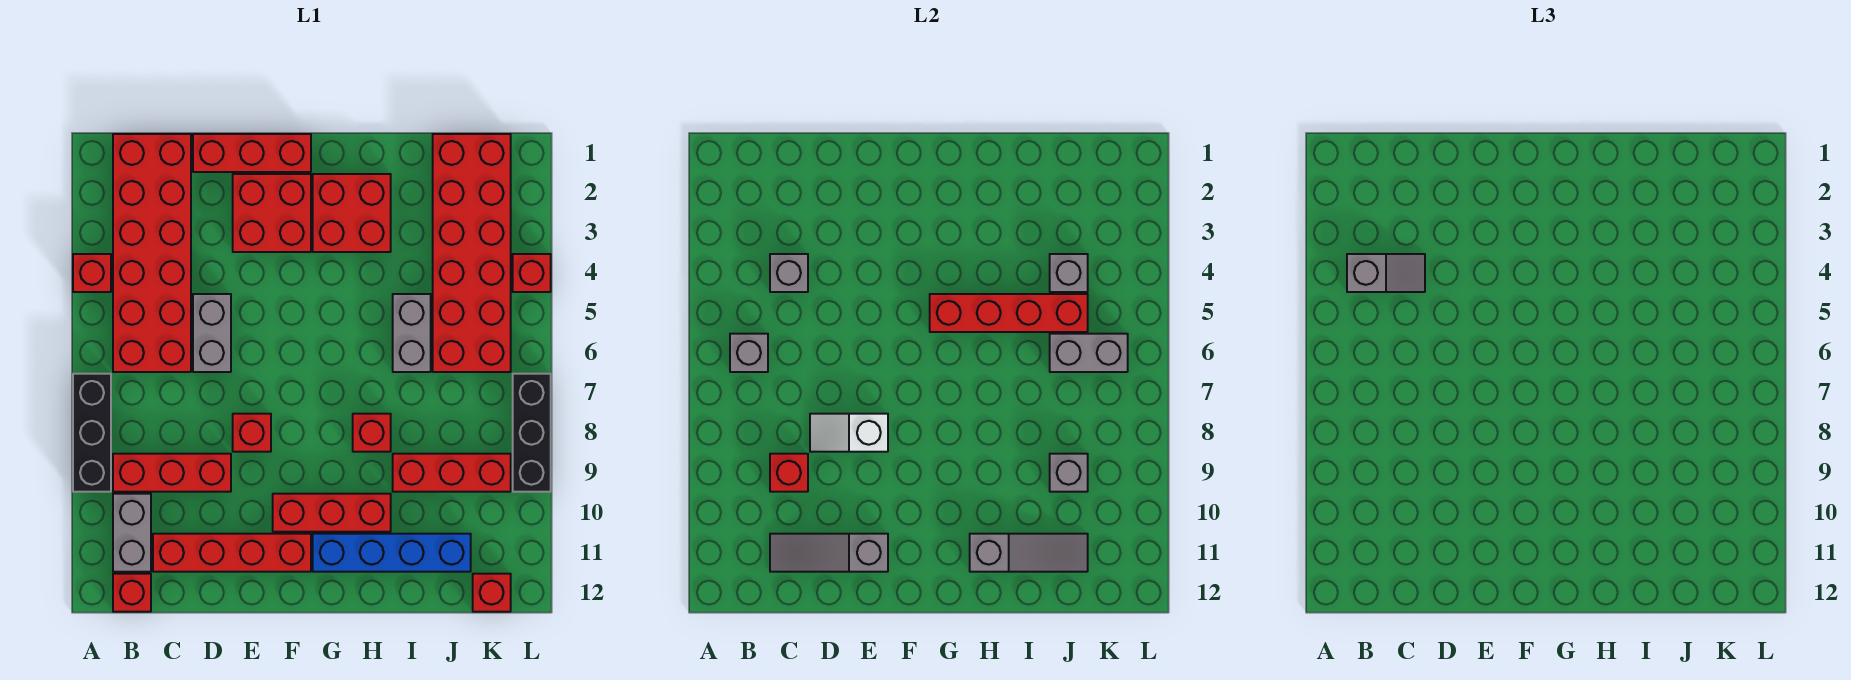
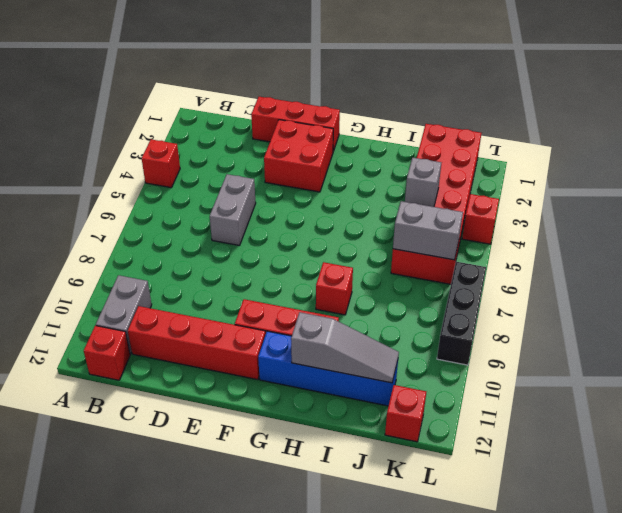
none -> black brick A7:A9 level 1
none -> red brick B1:C6 level 1
none -> red brick B9:D9 level 1
none -> red brick E8 level 1

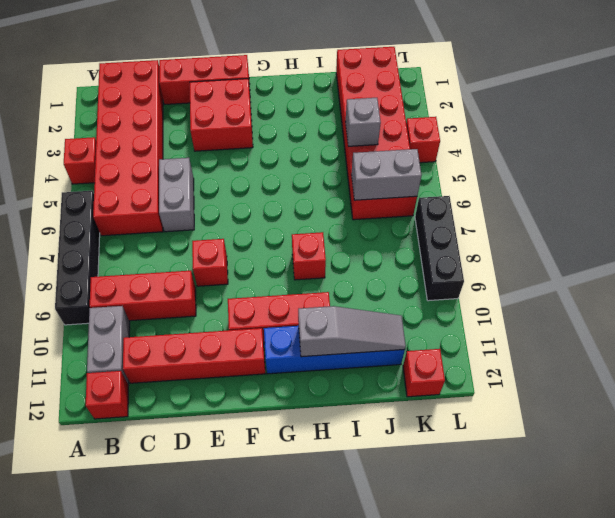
black brick A6:A9 level 1 -> black brick A7:A9 level 1
none -> red brick G2:H3 level 1
none -> grey brick I5:I6 level 1
none -> red brick I9:K9 level 1
none -> grey brick B6 level 2

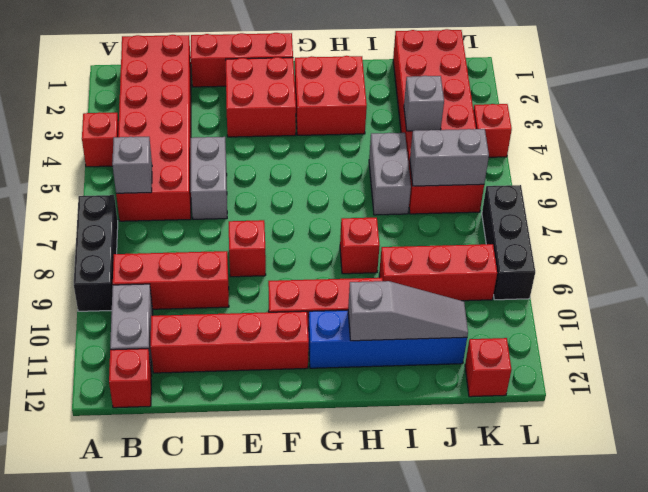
none -> grey brick C4 level 2
none -> red brick C9 level 2
none -> grey slope C11:E11 level 2 top E
none -> white slope D8:E8 level 2 top E

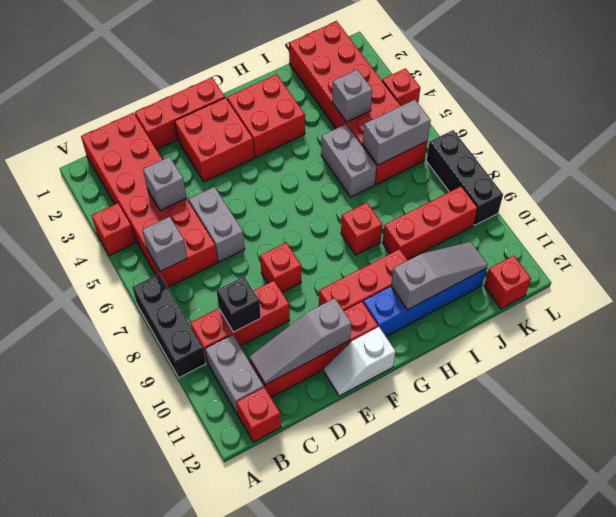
black brick C9 level 2 -> red brick C9 level 2
white slope E12:F12 level 1 top F -> white slope D8:E8 level 2 top E
none -> red brick G5:J5 level 2
none -> grey brick J9 level 2
none -> grey slope B4:C4 level 3 top B

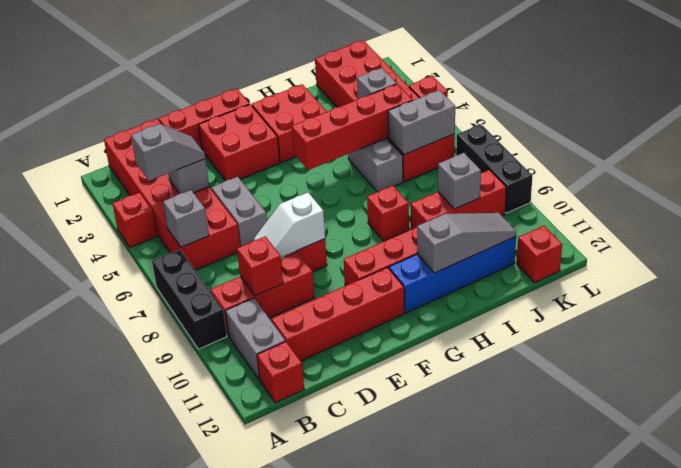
none -> grey slope C11:E11 level 2 top E

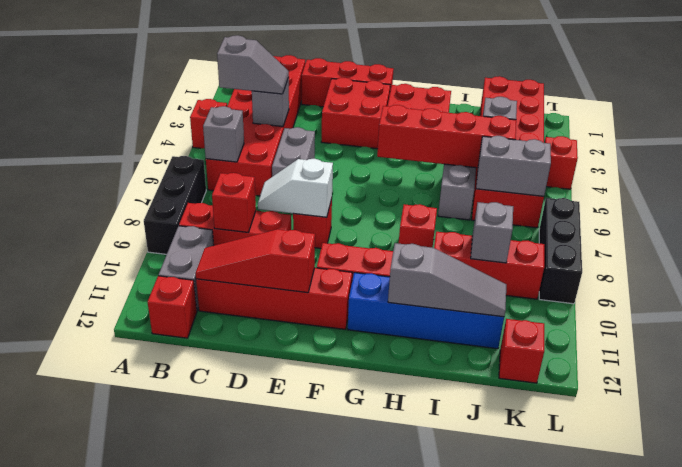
red slope C11:E11 level 2 top E -> grey slope C11:E11 level 2 top E

